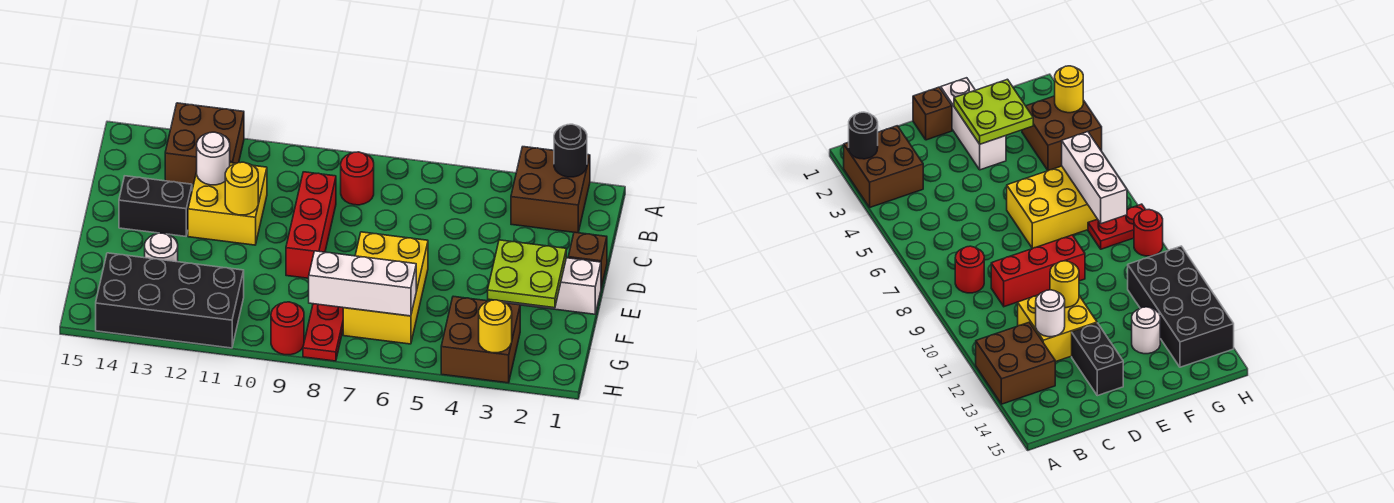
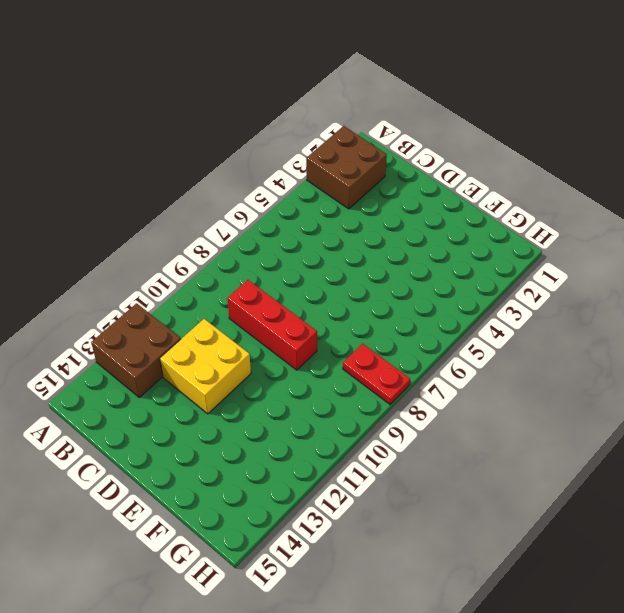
none -> red round brick B8 level 1
none -> brown brick D1 level 1
none -> black brick D13:D14 level 1

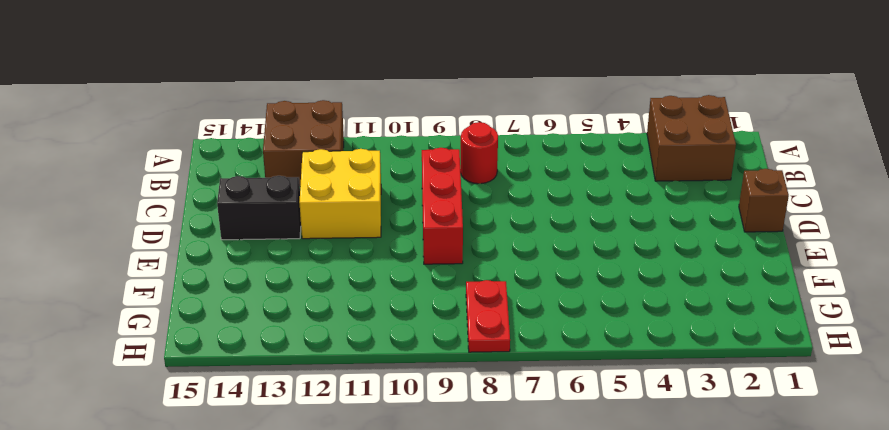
none -> white brick E1:E3 level 1
none -> yellow brick E6:G7 level 1
none -> white round brick F13 level 1

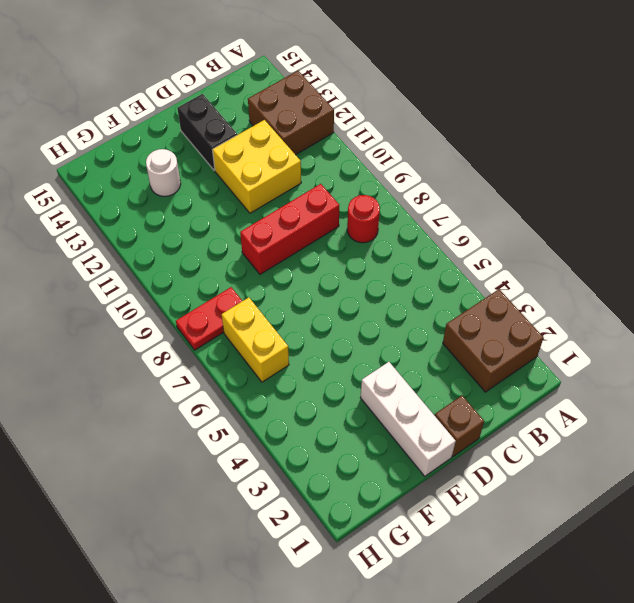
yellow brick G6:G7 level 1 -> yellow brick E6:G7 level 1
none -> brown brick G3:H4 level 1
none -> black brick G11:H14 level 1
none -> red round brick H9 level 1

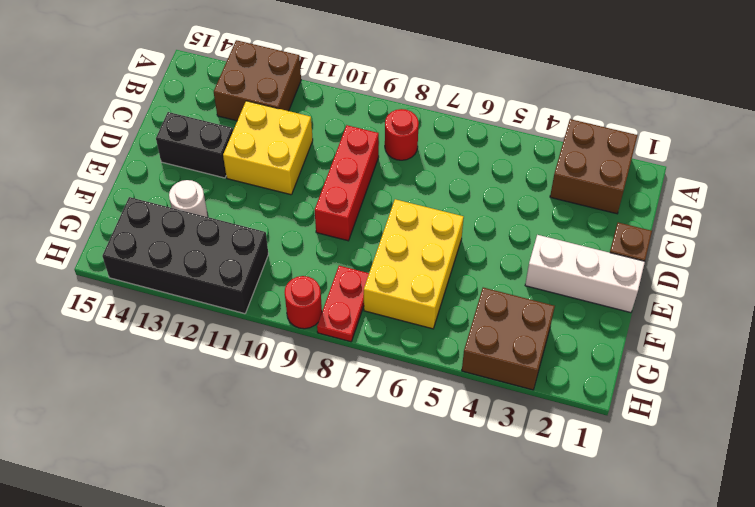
none -> black round brick A2 level 2
none -> white round brick C12 level 2
none -> yellow round brick D11 level 2

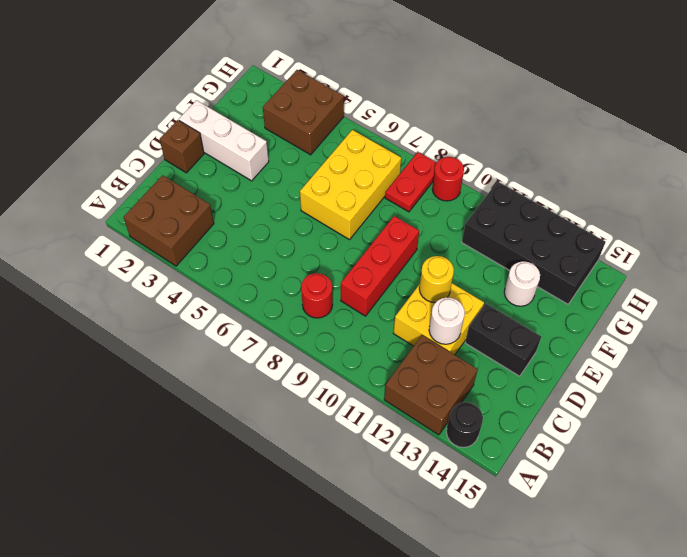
black round brick A14 level 1 -> black round brick A2 level 2
none -> lime plate E2:F3 level 2
none -> white brick G6:G8 level 2
none -> yellow round brick H3 level 2

